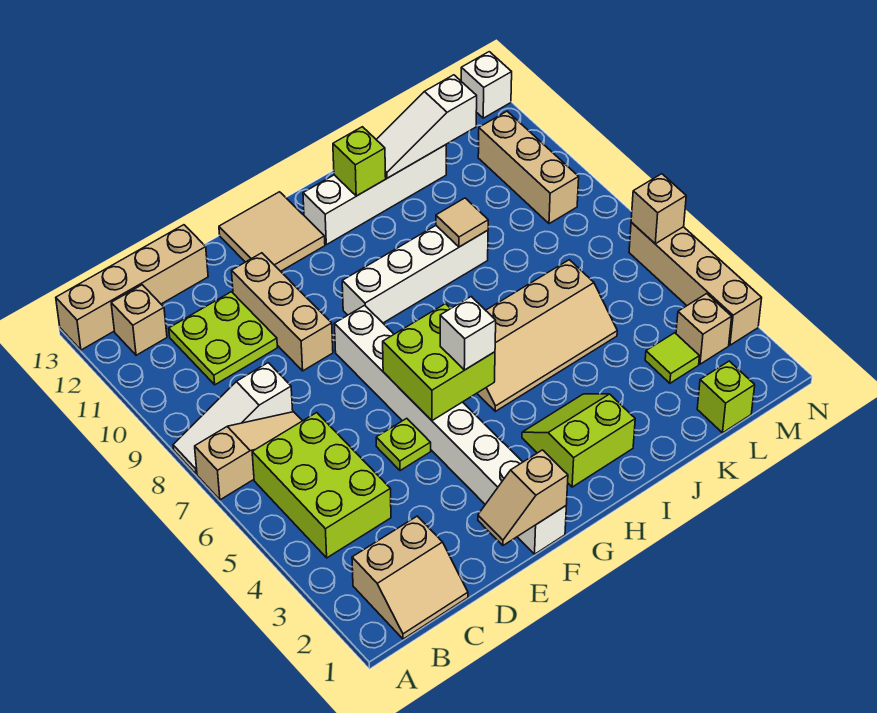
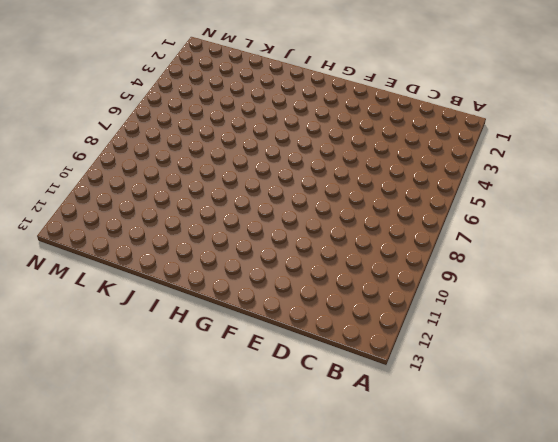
none -> tan slope A7:C7 level 1 top A
none -> white slope A8:C8 level 1 top C
none -> tan brick A13:D13 level 1

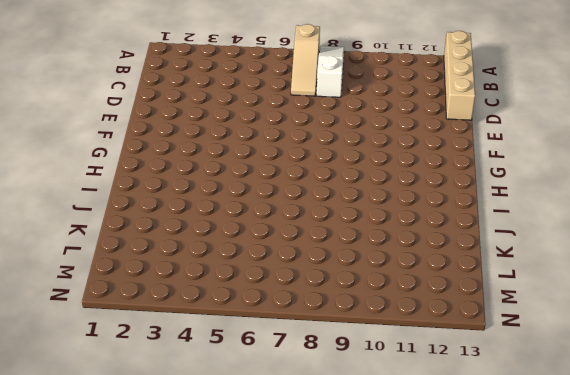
none -> tan slope B1:C2 level 1 top 2
none -> lime brick B4:C6 level 1
none -> tan brick B12 level 1

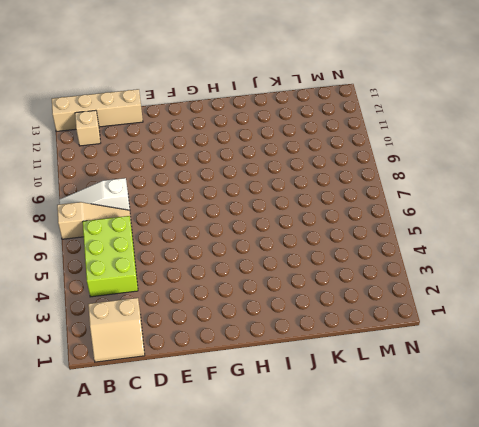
none -> lime plate C10:D11 level 1
none -> lime plate E5 level 1
none -> tan brick E9:E11 level 1

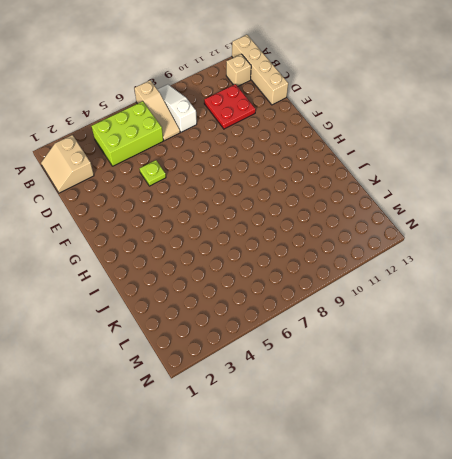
red plate C10:D11 level 1 -> lime plate C10:D11 level 1
none -> tan brick E9:E11 level 1
none -> white brick F1:F8 level 1
none -> tan tile F12:G13 level 1

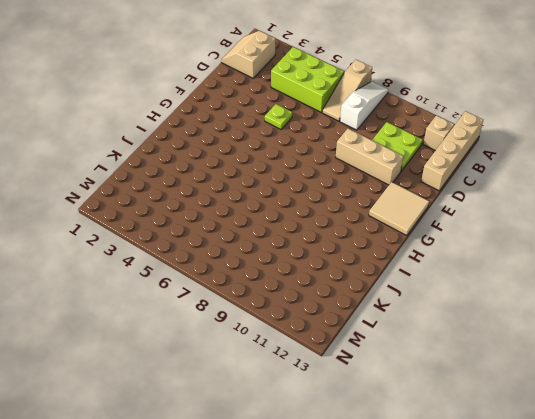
none -> white brick F1:F8 level 1
none -> white brick G9:J9 level 1
none -> lime slope H2:I3 level 1 top 2

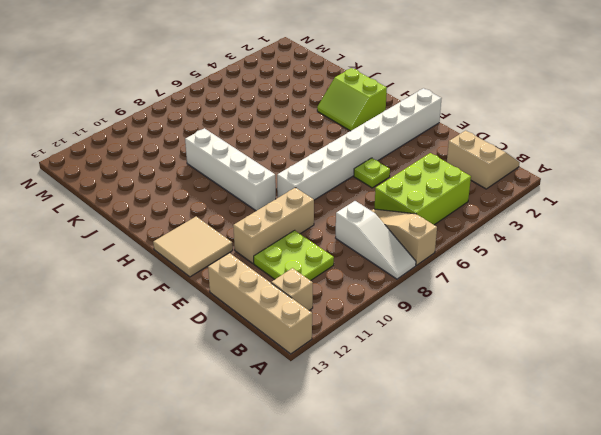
none -> tan slope H5:K6 level 1 top 6
none -> white brick H12:K12 level 1
none -> lime brick L1 level 1

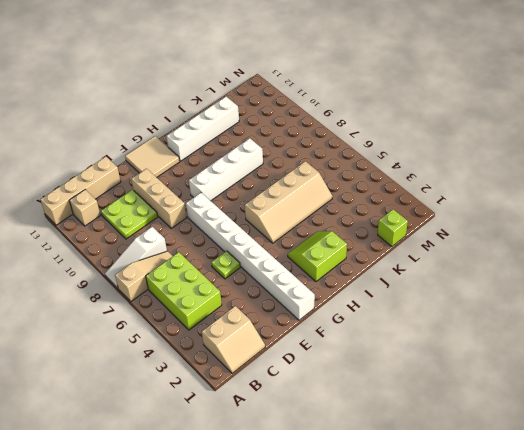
none -> lime tile L3 level 1
none -> tan brick M3 level 1
none -> tan brick M9:M11 level 1

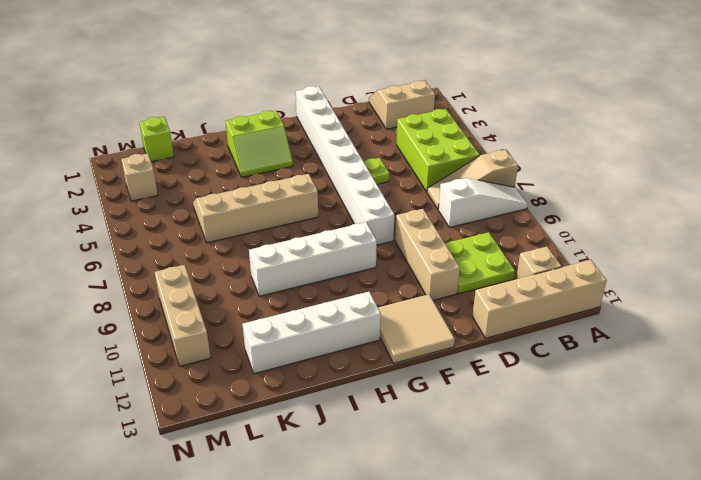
none -> lime tile L3 level 1
none -> tan brick N3:N6 level 1
none -> white brick N13 level 1

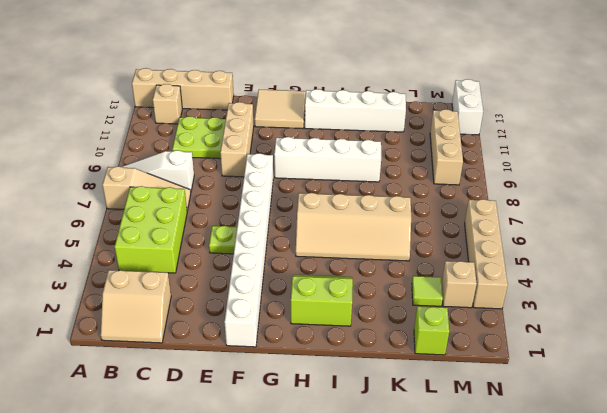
white brick N12:N13 level 1 -> white brick N13 level 1
none -> tan slope E1:F1 level 2 top F
none -> lime brick F5:G6 level 2
none -> lime brick I12 level 2

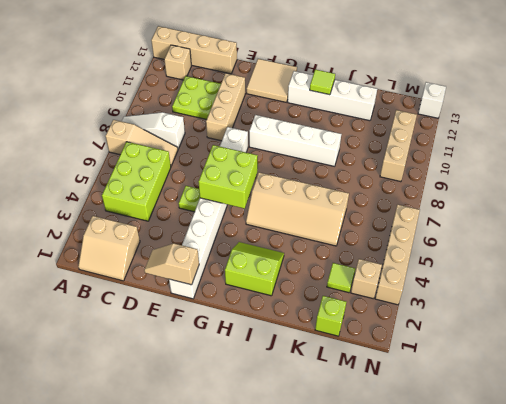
lime tile I12 level 2 -> lime brick I12 level 2
none -> tan tile J9 level 2
none -> white slope J12:L12 level 2 top L
none -> tan brick N6 level 2

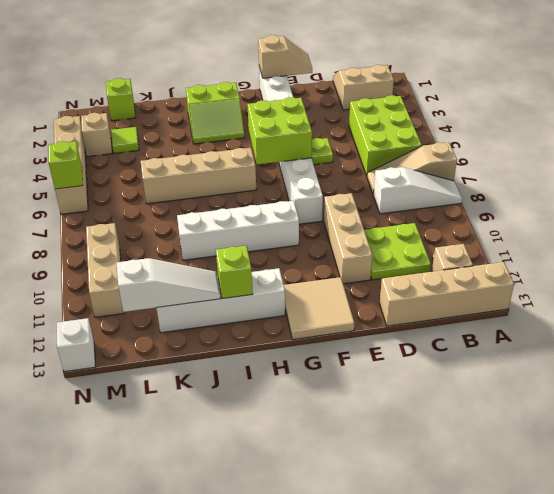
lime brick N6 level 2 -> tan brick N6 level 2
none -> tan tile J9 level 2
none -> white brick G5 level 3

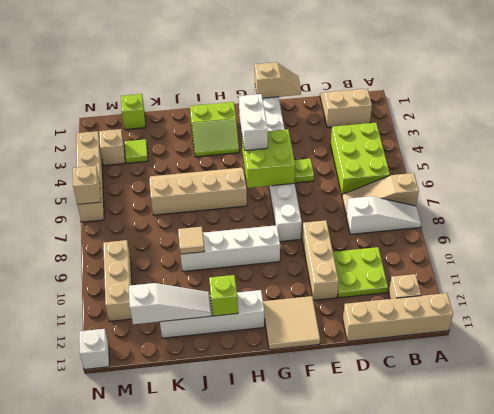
white brick G4:G5 level 3 -> white brick G5 level 3

